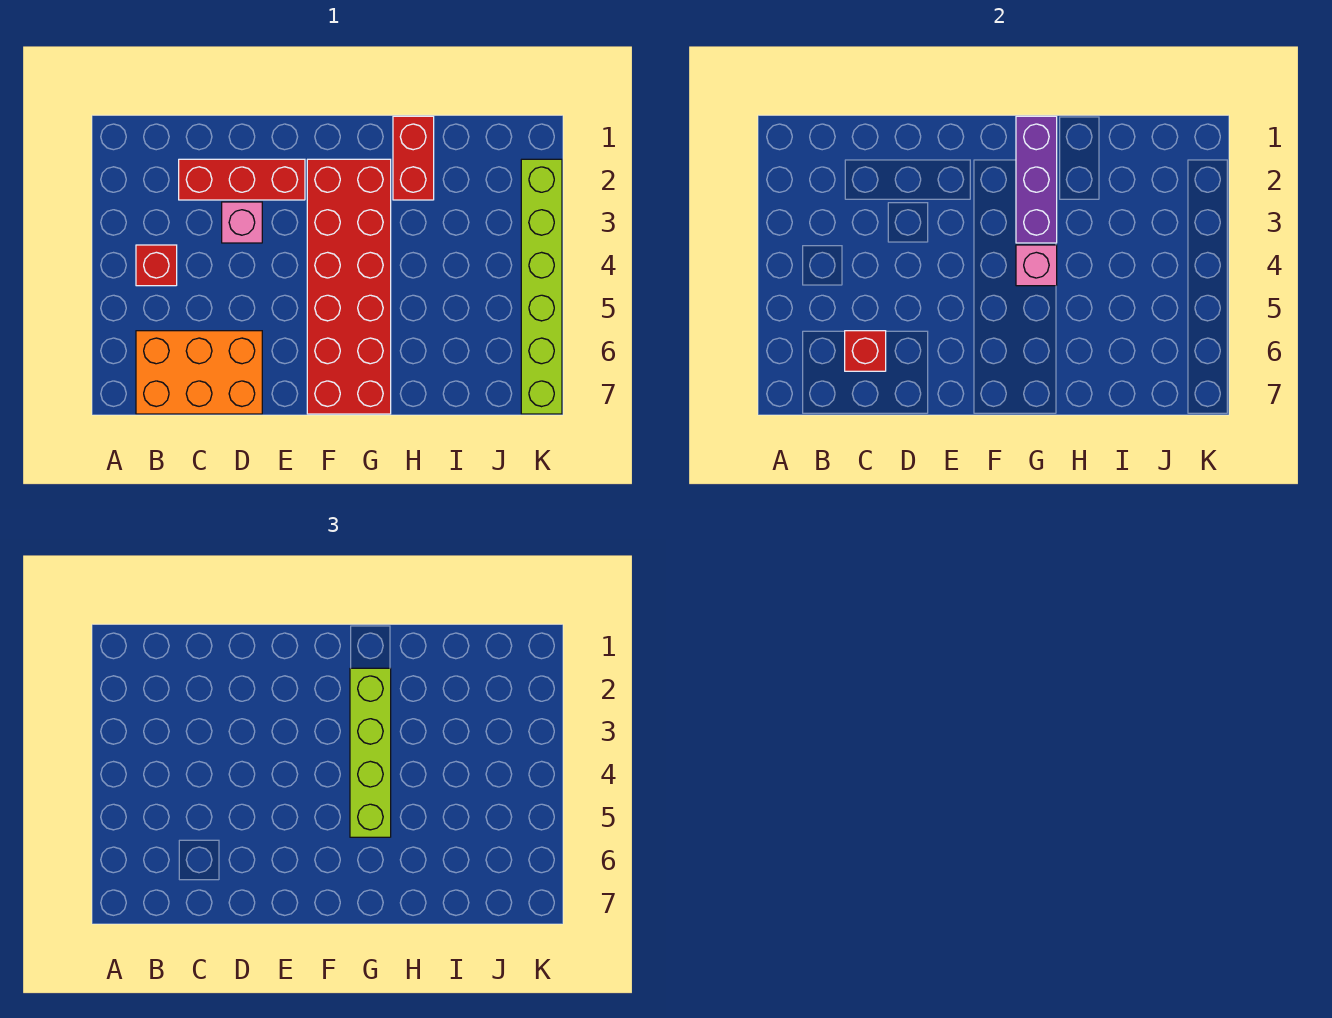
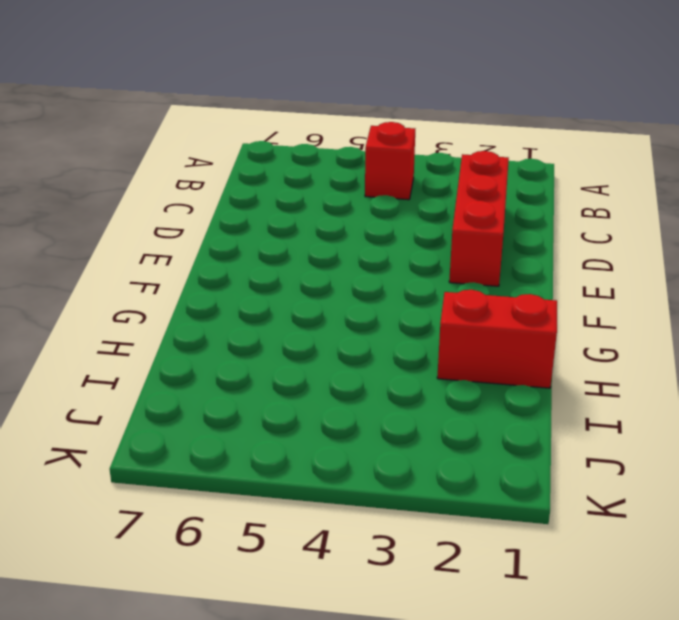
none -> orange brick B6:D7 level 1
none -> pink brick D3 level 1

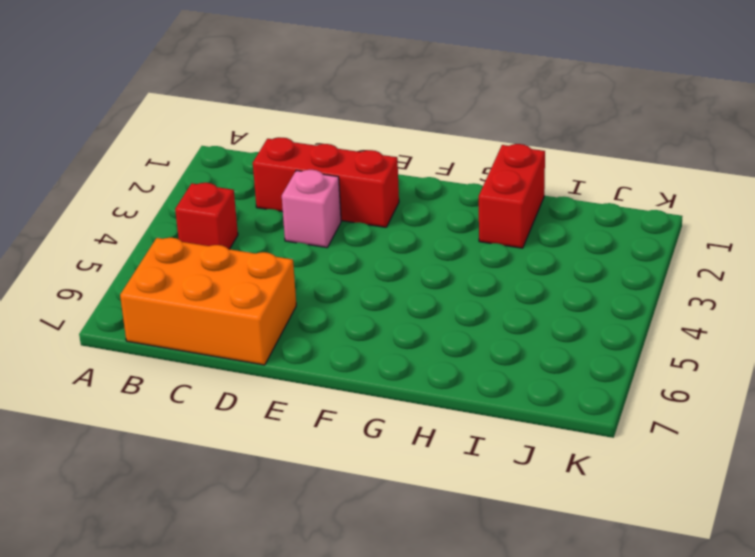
none -> red brick F2:G7 level 1
none -> lime brick K2:K7 level 1

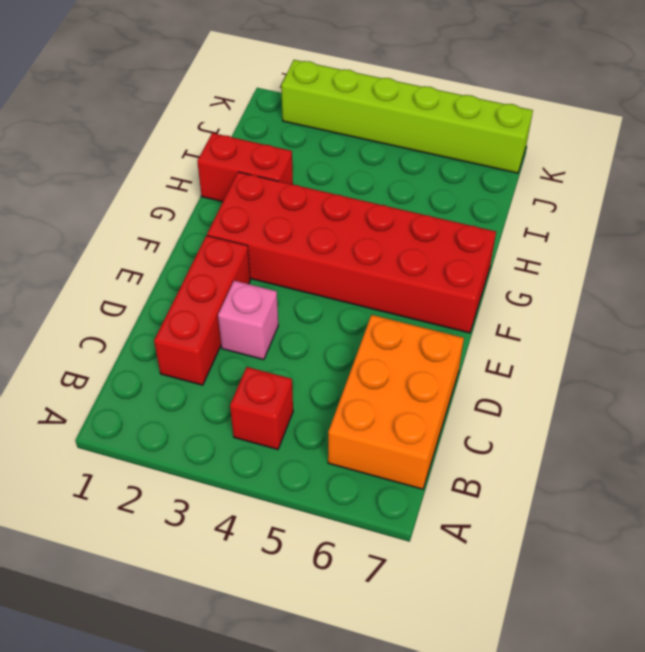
none -> red brick C6 level 2
none -> purple brick G1:G3 level 2

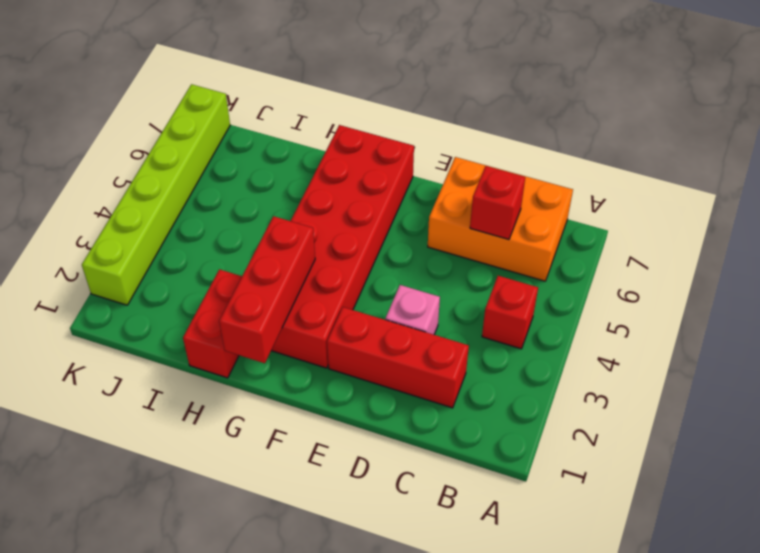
red brick G1:G3 level 2 -> purple brick G1:G3 level 2
none -> pink brick G4 level 2
none -> lime brick G2:G5 level 3

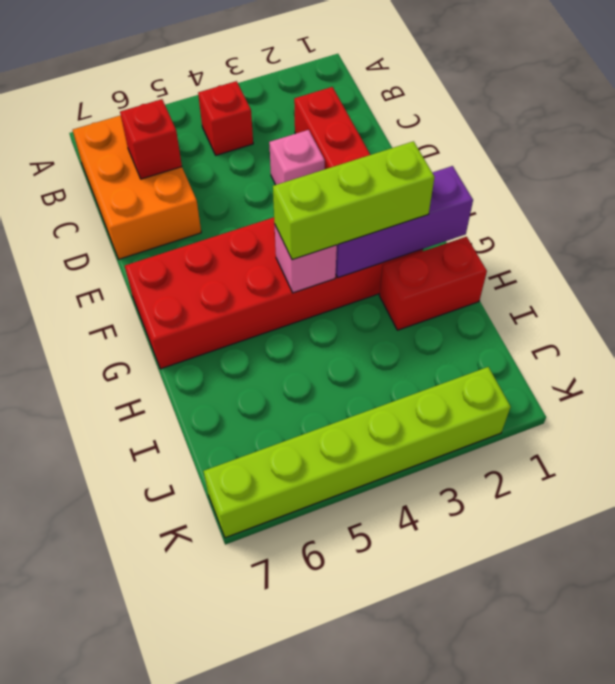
lime brick G2:G4 level 3 -> lime brick G2:G5 level 3

